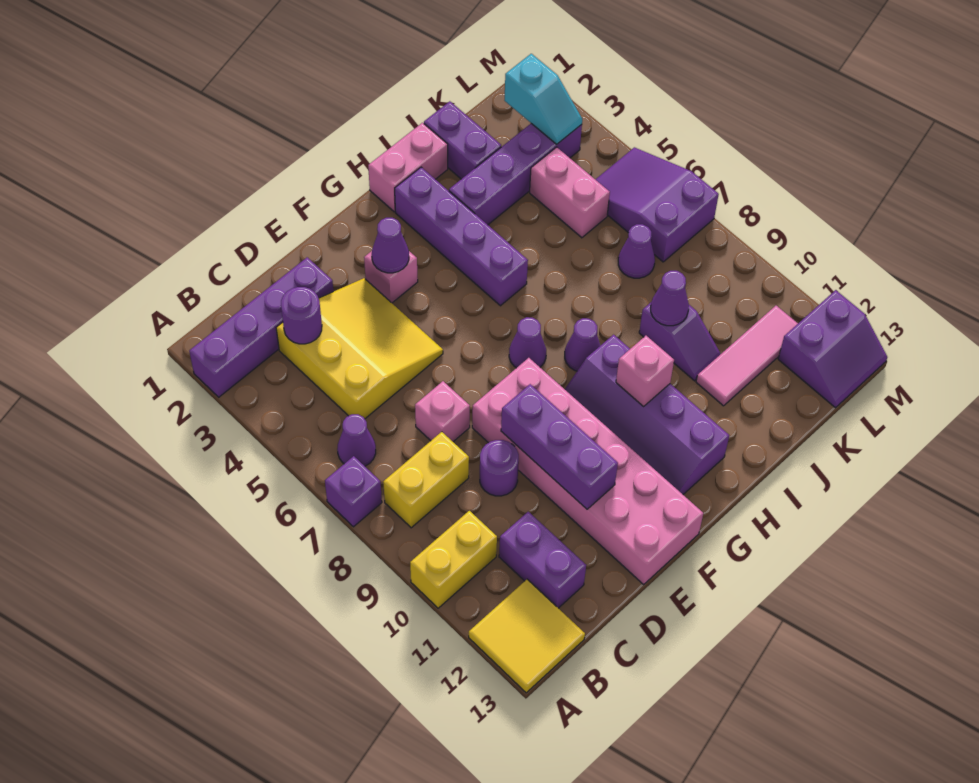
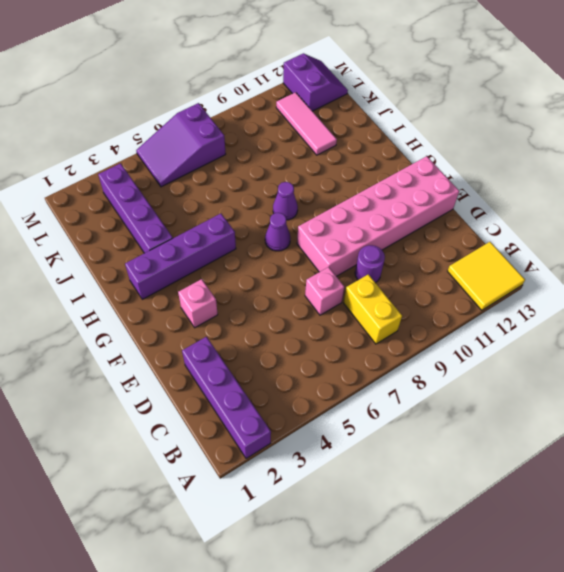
none -> purple brick A7 level 1
none -> yellow brick A10:B10 level 1
none -> purple cone B6 level 1
none -> yellow slope C3:E5 level 1 top C

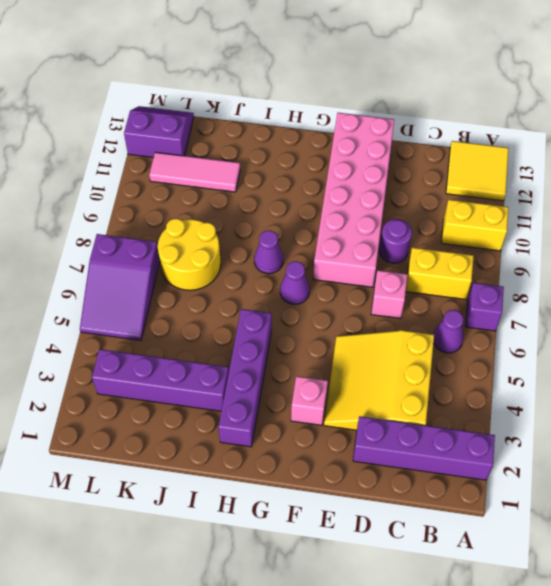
yellow round brick J7:K8 level 1 -> purple cone K7 level 1
none -> purple brick C11:C12 level 1
none -> purple slope G9:H12 level 1 top H
none -> pink brick H1:I1 level 1
none -> purple brick J1:J2 level 1

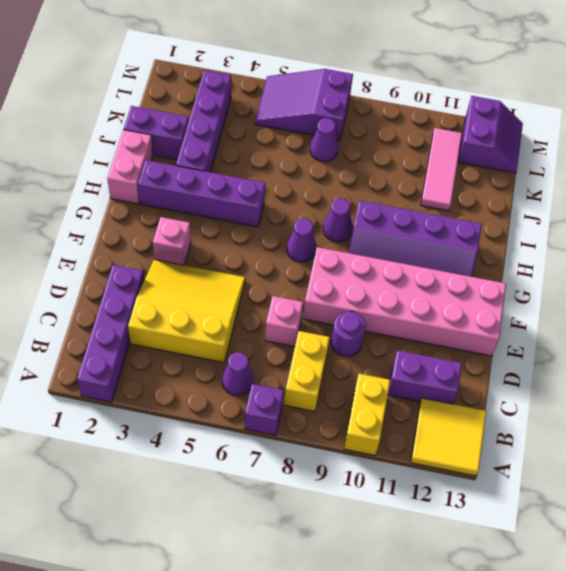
none -> purple slope J9:J10 level 1 top 9
none -> pink brick K4:K5 level 1
none -> purple round brick C3 level 2
none -> purple brick E9:E11 level 2

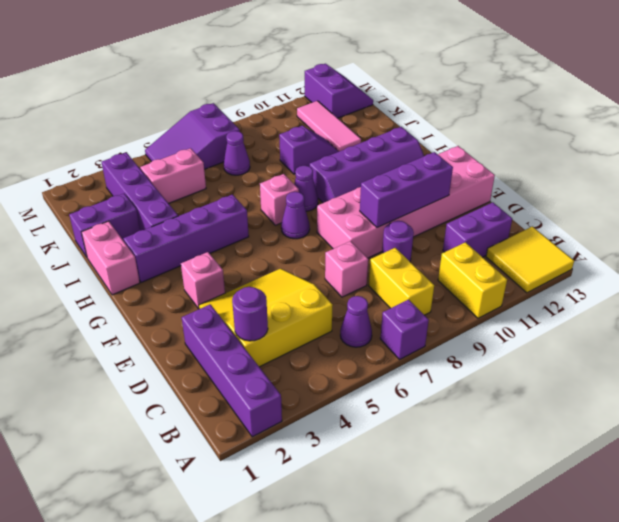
pink brick H7 level 1 -> pink brick H10 level 2
none -> purple cone F3 level 2
none -> purple cone J9 level 2
none -> cyan slope L2:L3 level 2 top 2

